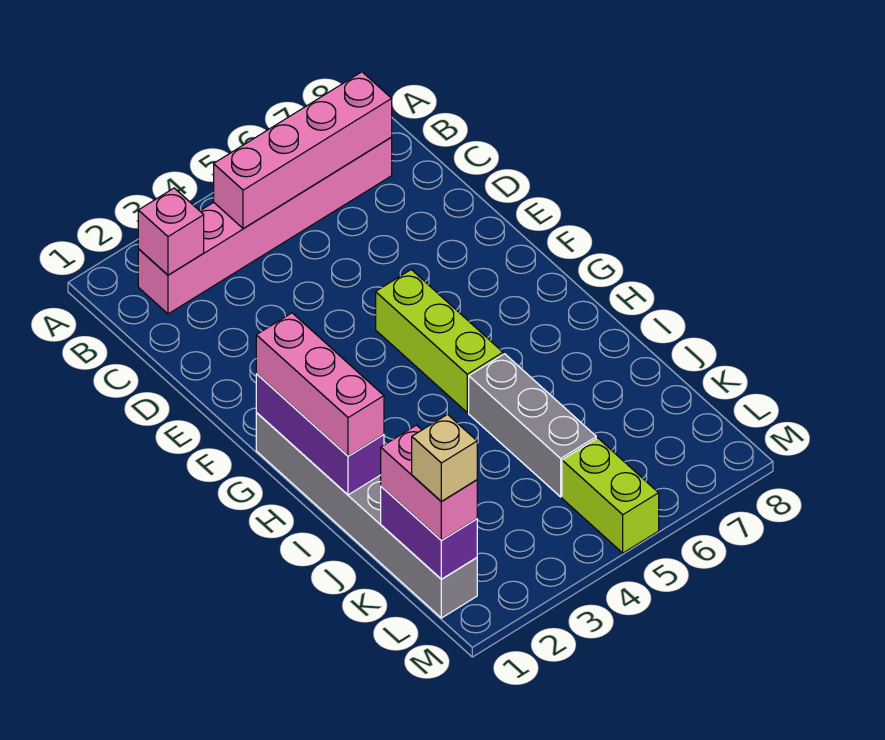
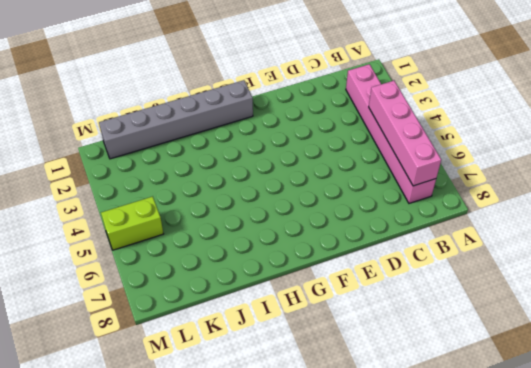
none -> lime brick F5:H5 level 1
none -> grey brick I5:K5 level 1
none -> pink brick B2 level 2

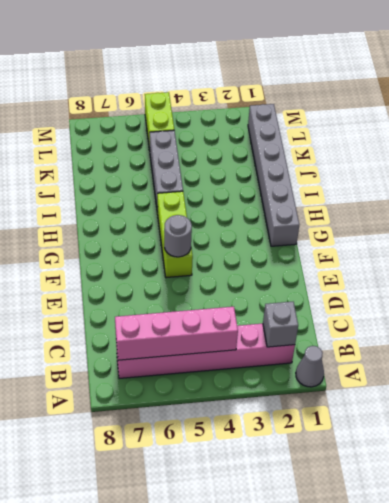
grey cone A1 level 1 -> none
grey brick B2 level 2 -> pink brick B2 level 2
grey round brick F5 level 2 -> none
none -> purple brick G1:I1 level 2
none -> purple brick K1:L1 level 2
none -> pink brick G1:I1 level 3

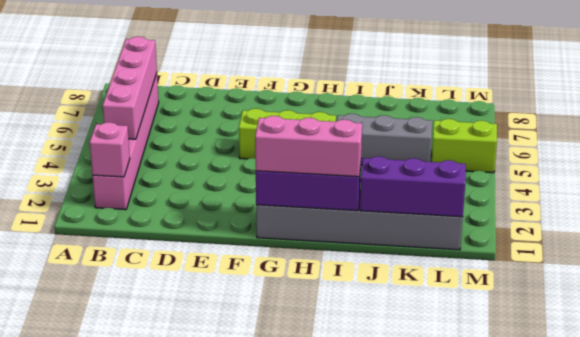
purple brick J1:L1 level 2 -> purple brick K1:L1 level 2
none -> pink brick K1:L1 level 3
none -> tan brick L1 level 4

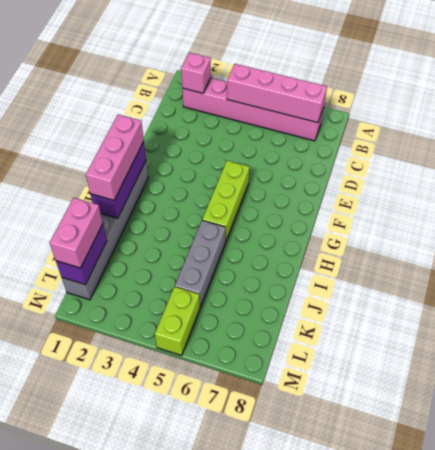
none -> tan brick L1 level 4

